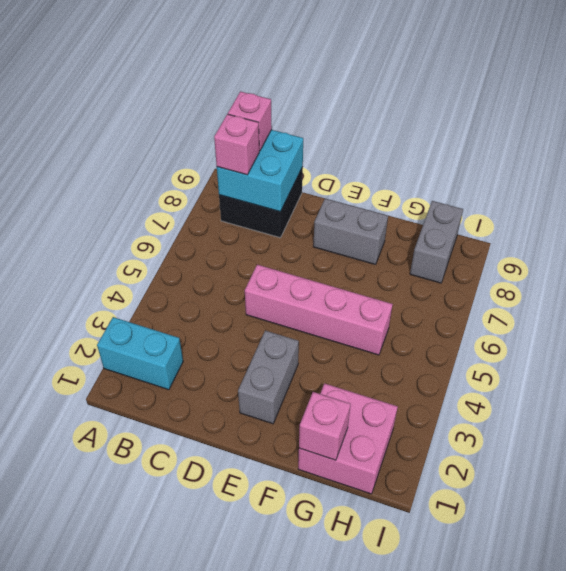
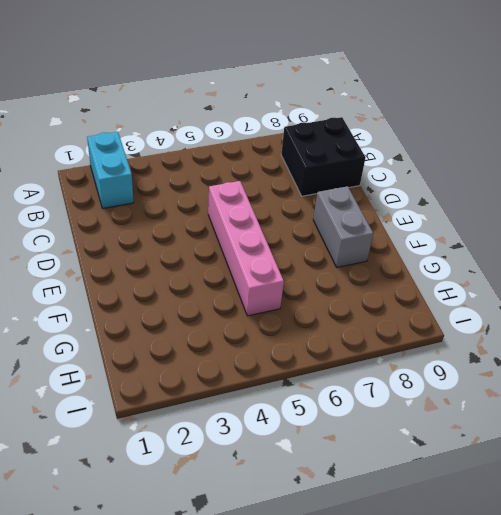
none -> grey brick E2:E3 level 1
none -> pink brick G1:H2 level 1

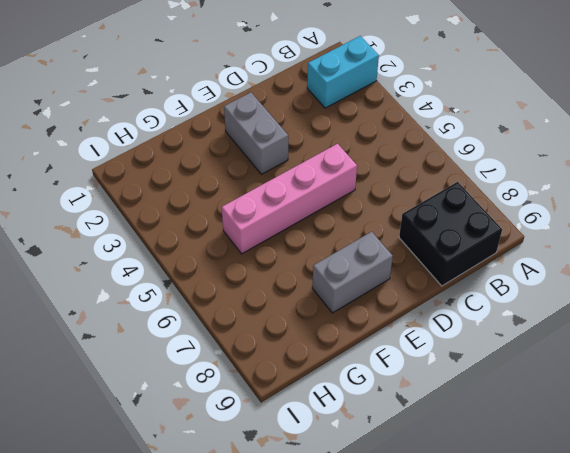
none -> pink brick G1:H2 level 1
none -> grey brick H8:H9 level 1

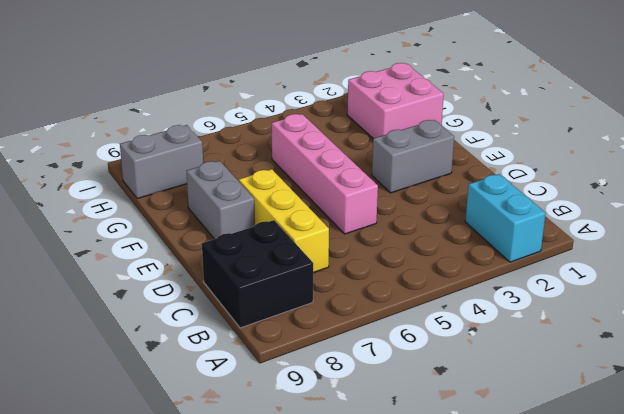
yellow brick C7:E7 level 1 -> none
none -> cyan brick B8:C9 level 2
none -> pink brick G1 level 2

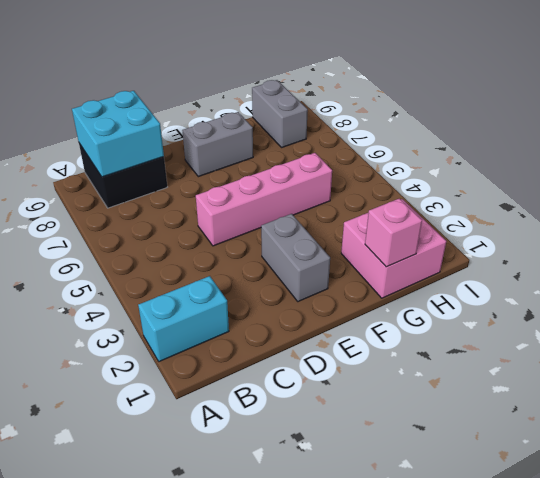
none -> pink brick B8 level 3
none -> pink brick B9 level 3

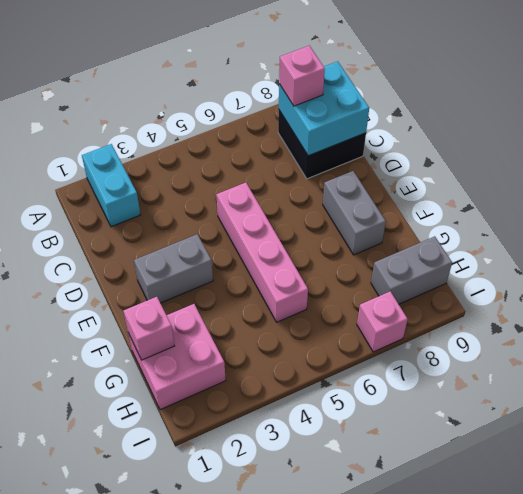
pink brick I7 level 1 -> pink brick B9 level 3

